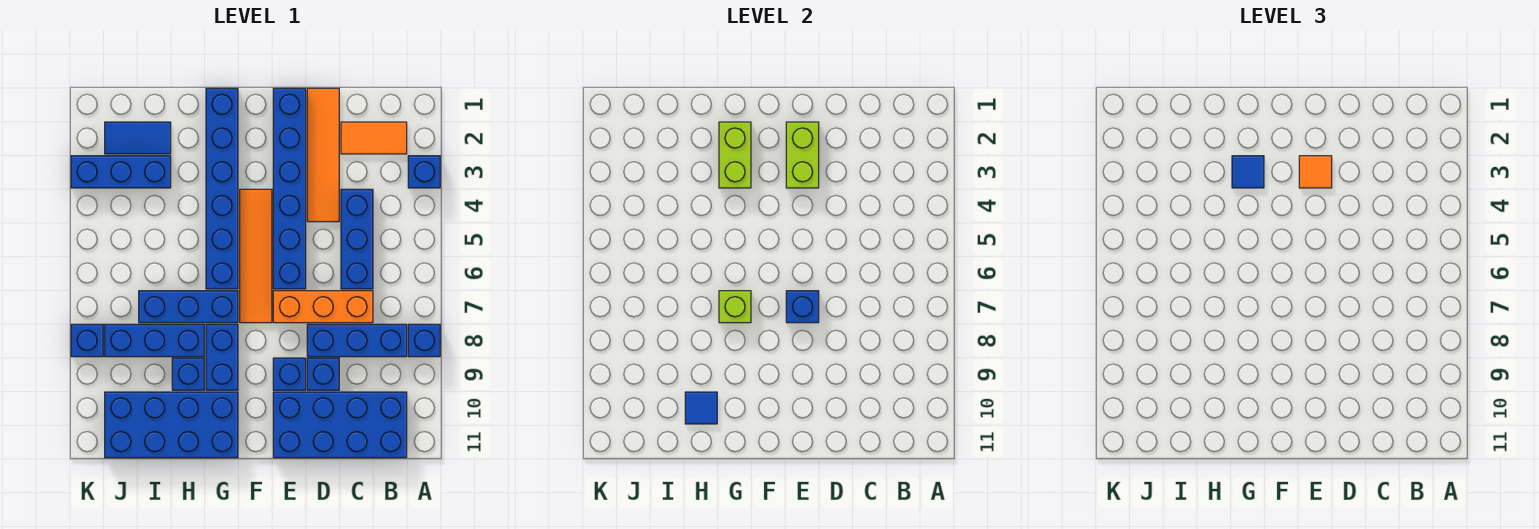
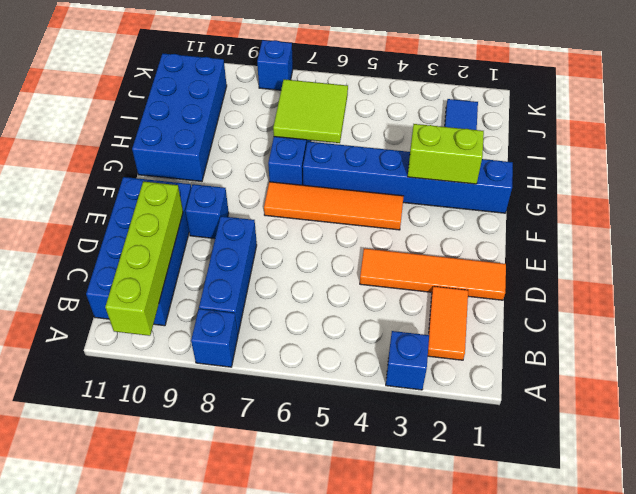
lime brick A10:D10 level 2 -> none
lime tile H6:I7 level 2 -> none
none -> blue brick C4:C6 level 1
none -> orange brick C7:E7 level 1
none -> blue brick D9 level 1

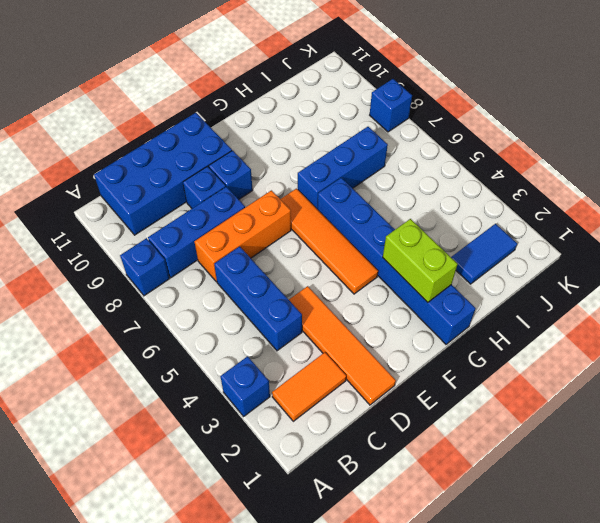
none -> blue brick E1:E6 level 1
none -> blue brick G8:G9 level 1
none -> blue brick G10:J11 level 1

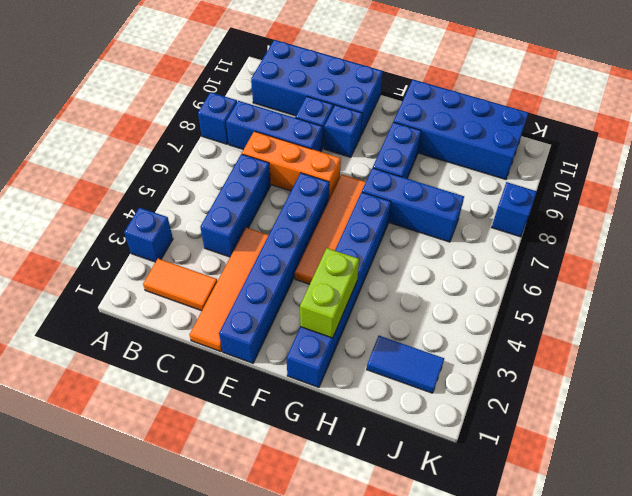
none -> blue brick H8:J8 level 1
none -> blue brick H9 level 1
none -> blue brick I3:K3 level 1

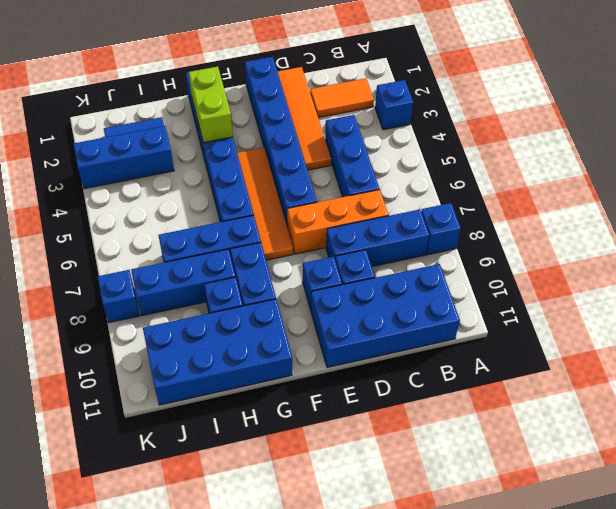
none -> lime brick E2:E3 level 2
none -> blue brick E7 level 2
none -> lime brick G7 level 2

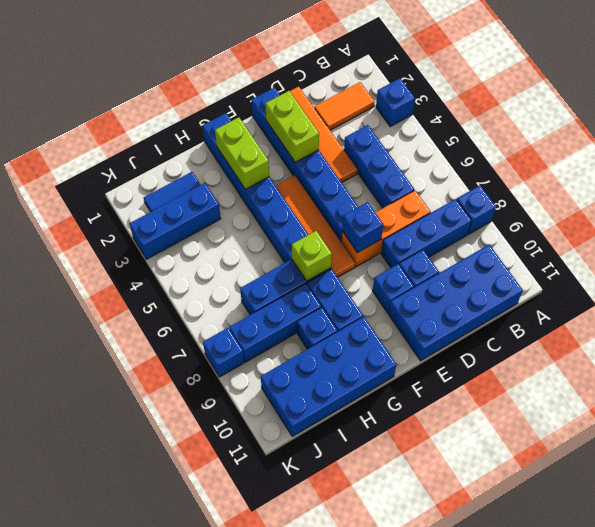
none -> blue tile H10 level 2
none -> orange tile E3 level 3
none -> blue tile G3 level 3

